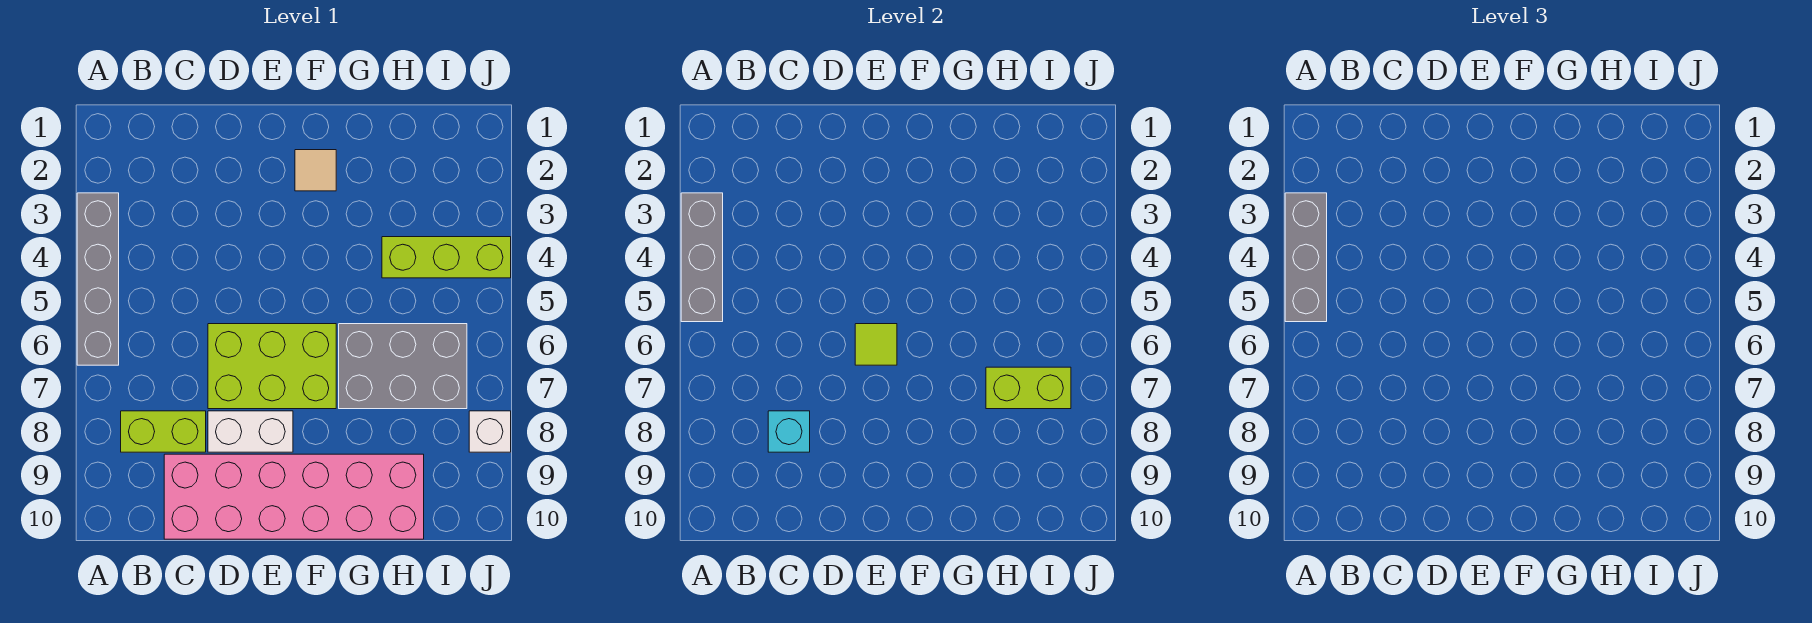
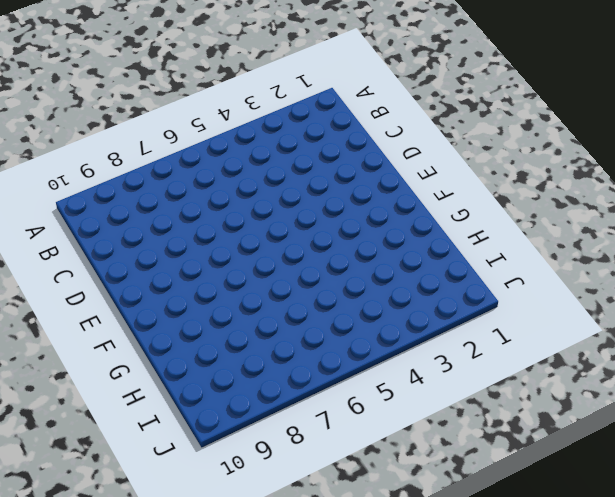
none -> grey brick A3:A6 level 1
none -> lime brick B8:C8 level 1
none -> pink brick C9:H10 level 1

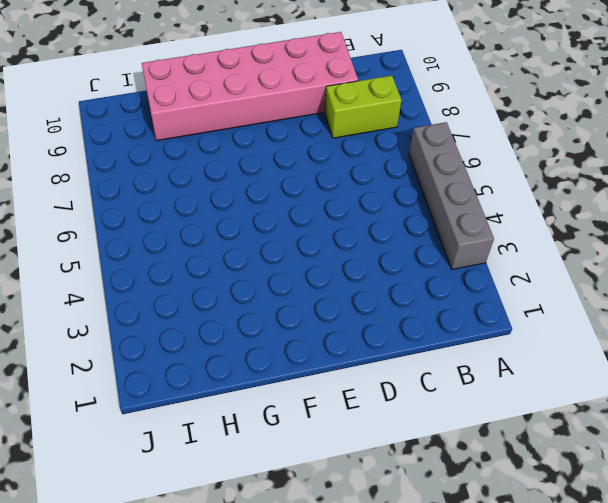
none -> lime brick D6:F7 level 1
none -> white brick D8:E8 level 1
none -> tan tile F2 level 1

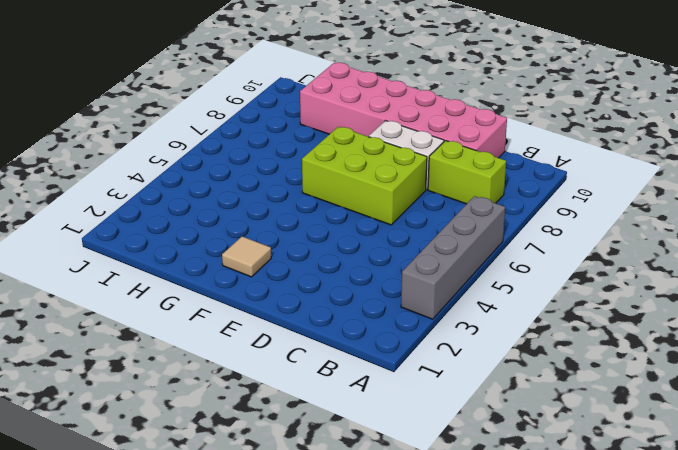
none -> grey brick G6:I7 level 1
none -> lime brick H4:J4 level 1
none -> white brick J8 level 1

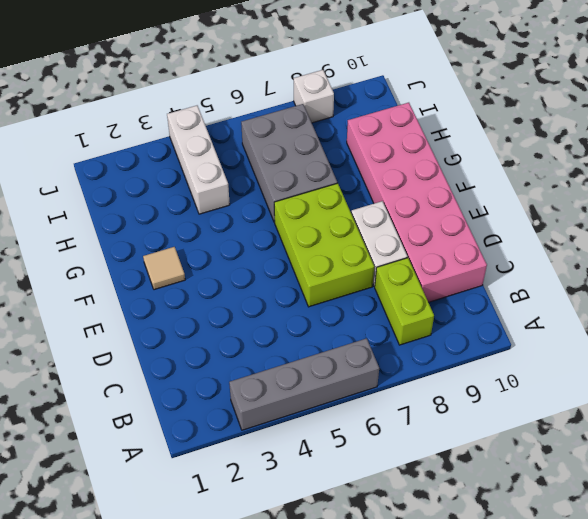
white brick H4:J4 level 1 -> lime brick H4:J4 level 1
none -> grey brick A3:A5 level 2
none -> cyan brick C8 level 2
none -> lime tile E6 level 2

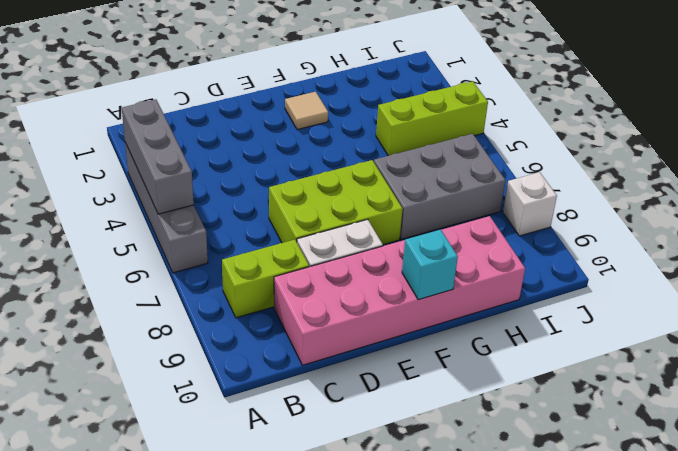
cyan brick F10 level 2 -> cyan brick C8 level 2
none -> lime tile E6 level 2
none -> lime brick H7:I7 level 2
none -> grey brick A3:A5 level 3

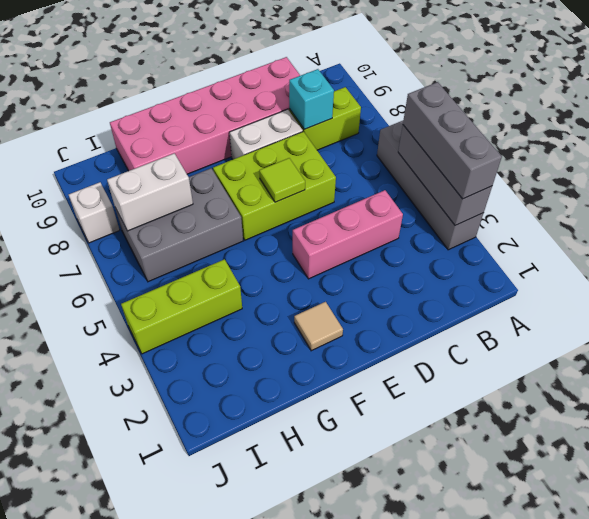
pink brick C4:E4 level 1 -> none
white brick H7:I7 level 2 -> lime brick H7:I7 level 2

